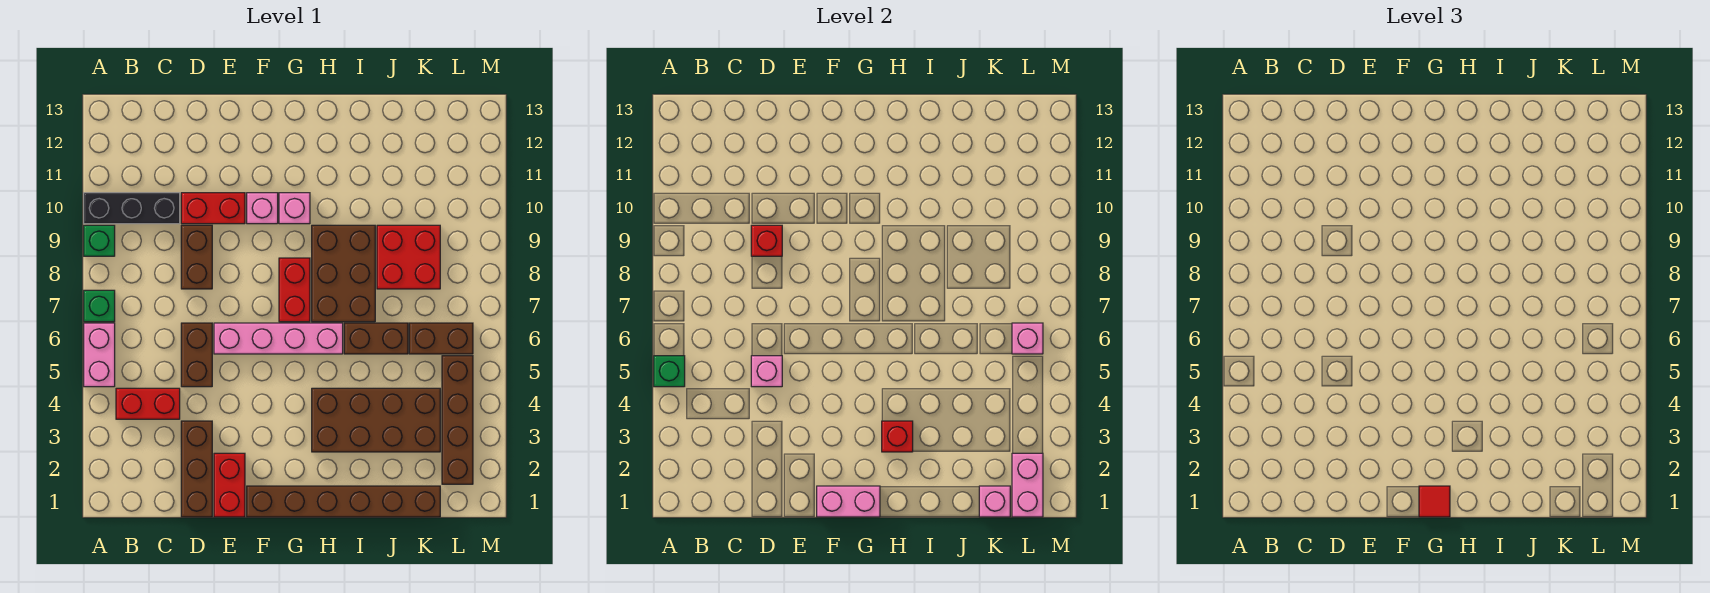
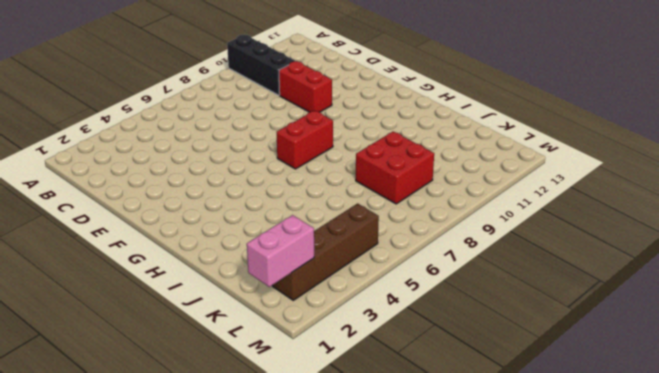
none -> pink brick A5:A6 level 1
none -> green brick A7 level 1
none -> green brick A9 level 1
none -> red brick B4:C4 level 1

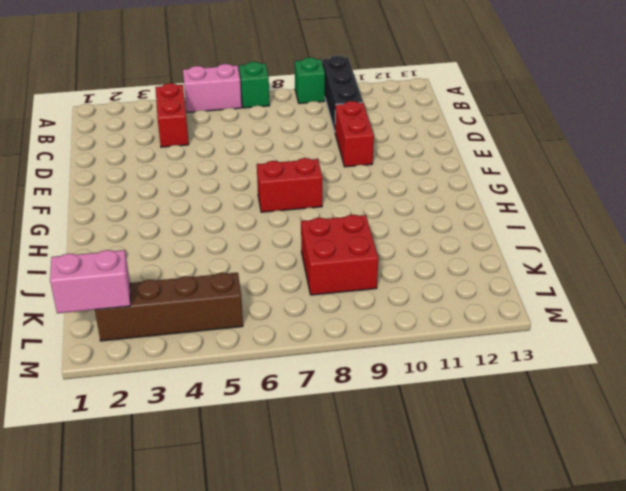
none -> brown brick D1:D3 level 1
none -> brown brick D5:D6 level 1
none -> brown brick D8:D9 level 1
none -> red brick E1:E2 level 1

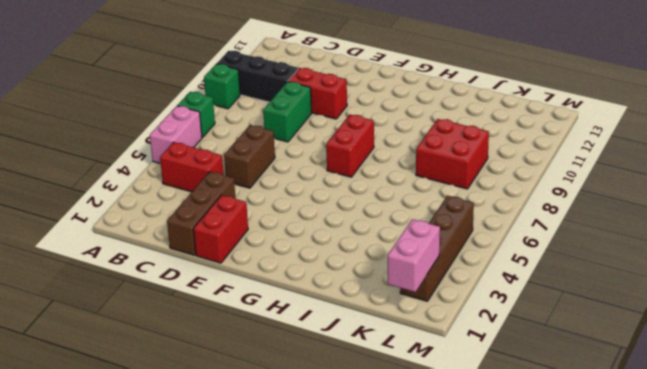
green brick D8:D9 level 1 -> brown brick D8:D9 level 1
none -> pink brick E6:H6 level 1
none -> brown brick F1:K1 level 1
none -> pink brick F10 level 1
none -> pink brick G10 level 1

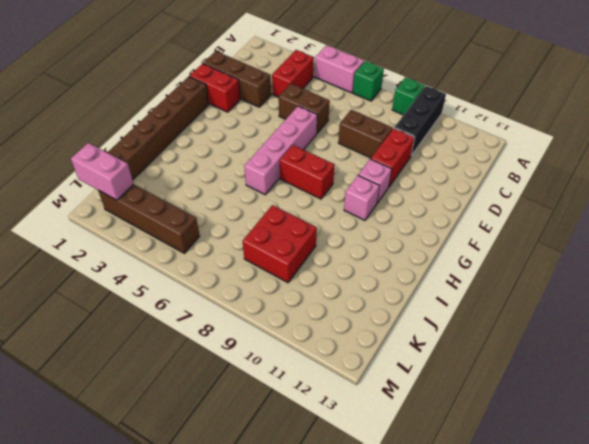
none -> brown brick H3:K4 level 1
none -> brown brick H7:I9 level 1
none -> brown brick I6:J6 level 1
none -> brown brick K6:L6 level 1

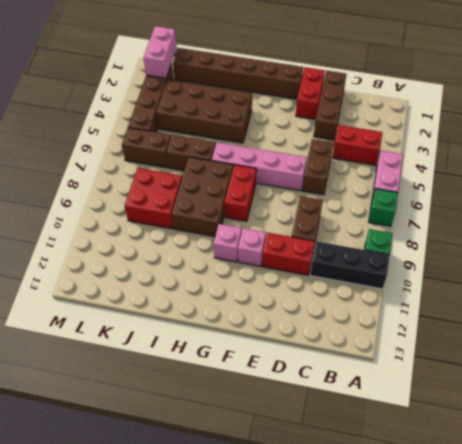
none -> green brick A5 level 2
none -> pink brick D5 level 2
none -> red brick D9 level 2
none -> pink brick F1:G1 level 2

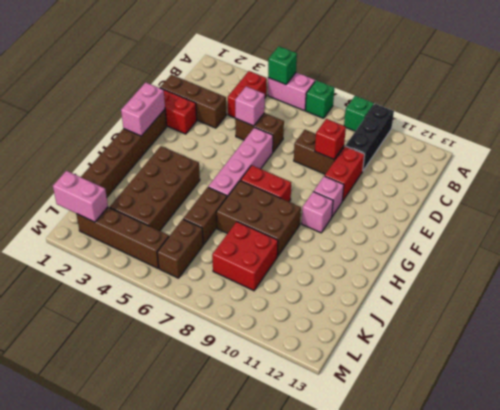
none -> red brick H3 level 2
none -> pink brick K1 level 2
none -> pink brick L6 level 2
none -> red tile G1 level 3

